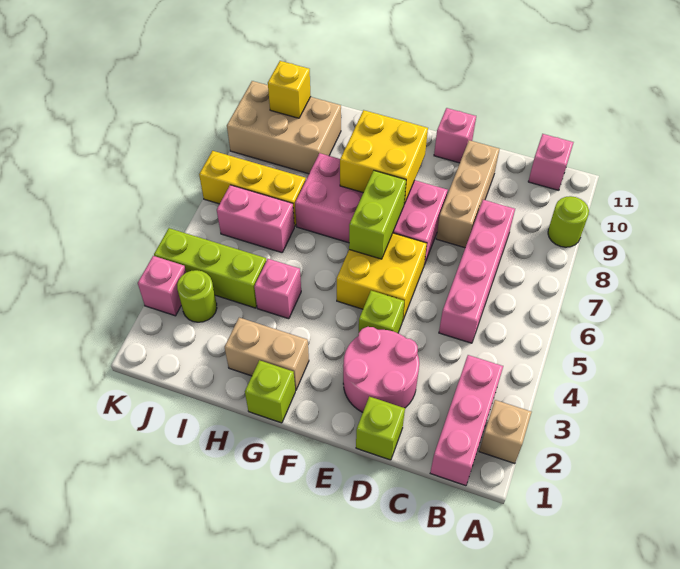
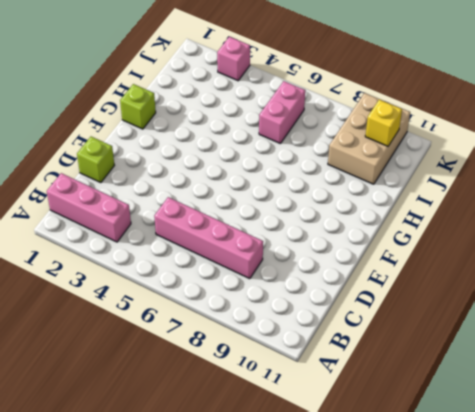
none -> tan brick A2 level 1
none -> lime round brick A9 level 1
none -> pink brick B11 level 1

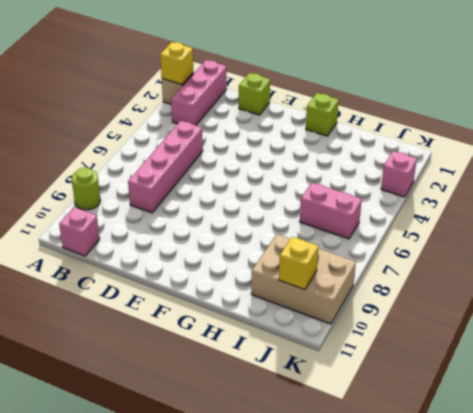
yellow brick A2 level 2 -> none
none -> pink round brick D2:E3 level 1
none -> tan brick D8:D10 level 1
none -> lime brick E4 level 1

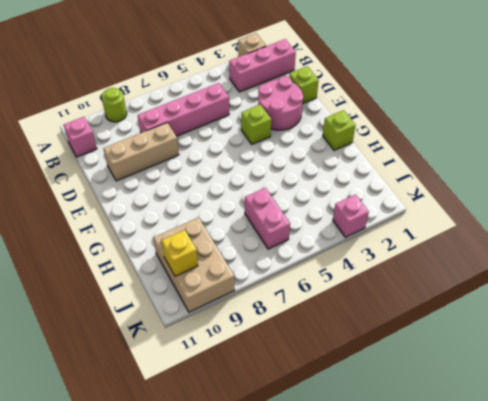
none -> yellow brick E5:F6 level 1
none -> pink brick E7:H8 level 1
none -> pink brick E11 level 1

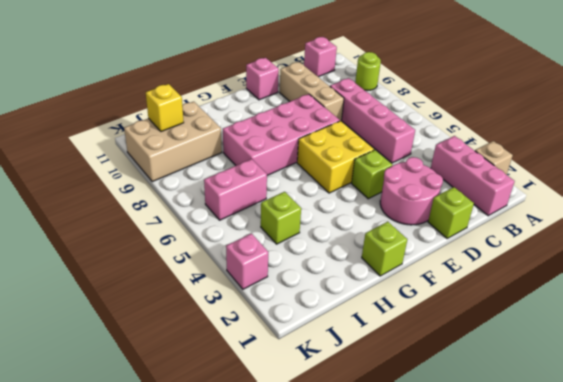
lime brick I4 level 1 -> lime brick I4:K4 level 1
none -> tan brick G2:H2 level 1
none -> pink brick H4 level 1
none -> yellow brick I7:K7 level 1

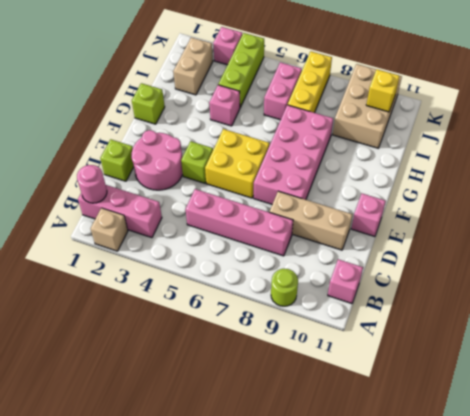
pink round brick B1 level 2 -> none
tan brick I2:J2 level 1 -> tan brick G2:H2 level 1
none -> lime round brick J3 level 1
none -> lime brick F6:F7 level 2
none -> yellow brick F8:G9 level 2

